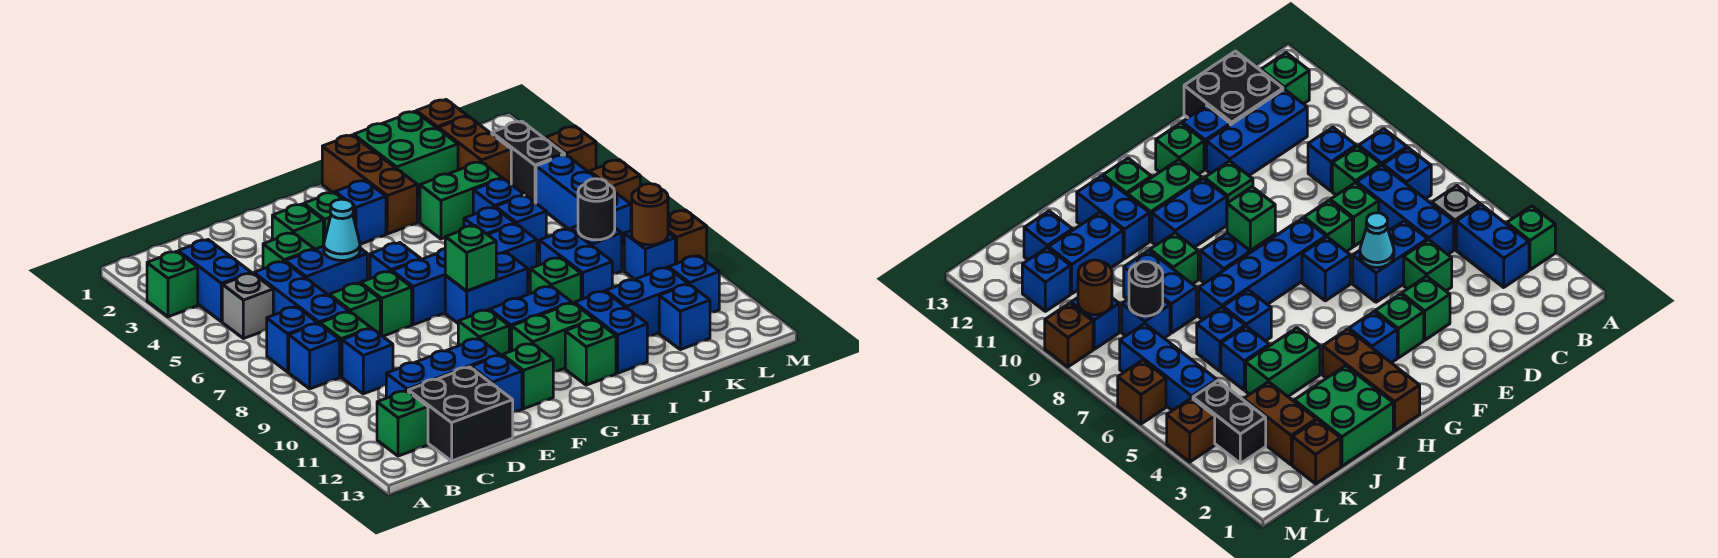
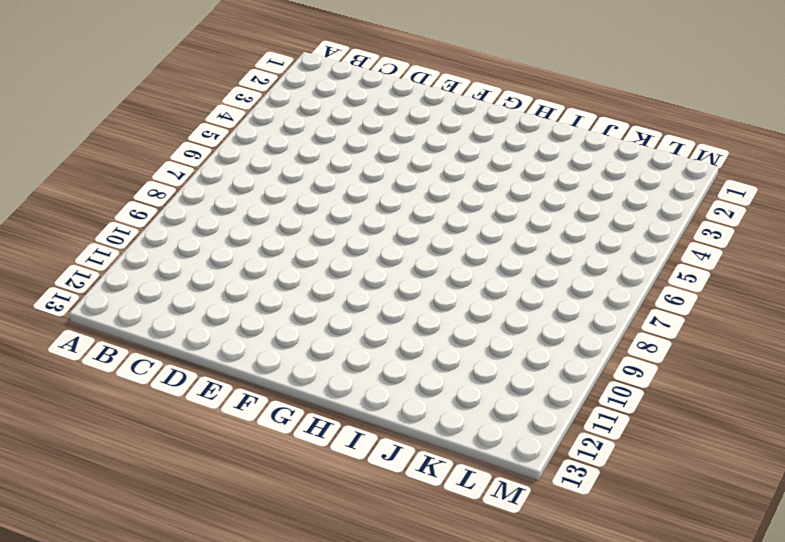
none -> green brick A3 level 1
none -> blue brick B3:B4 level 1
none -> grey brick B5 level 1
none -> blue brick B7 level 1

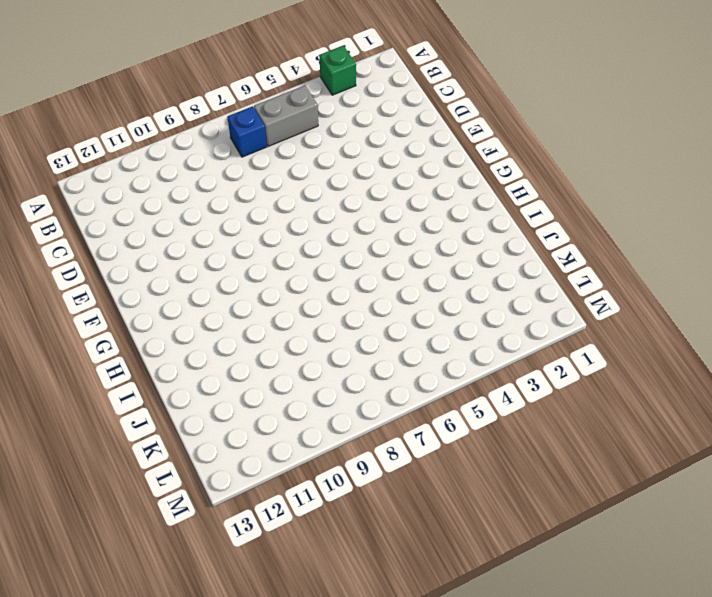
grey brick B5:B6 level 1 -> grey brick B5 level 1
none -> blue brick B3:B4 level 1
none -> blue brick B8 level 1
none -> green brick B12 level 1
none -> blue brick C5:C7 level 1

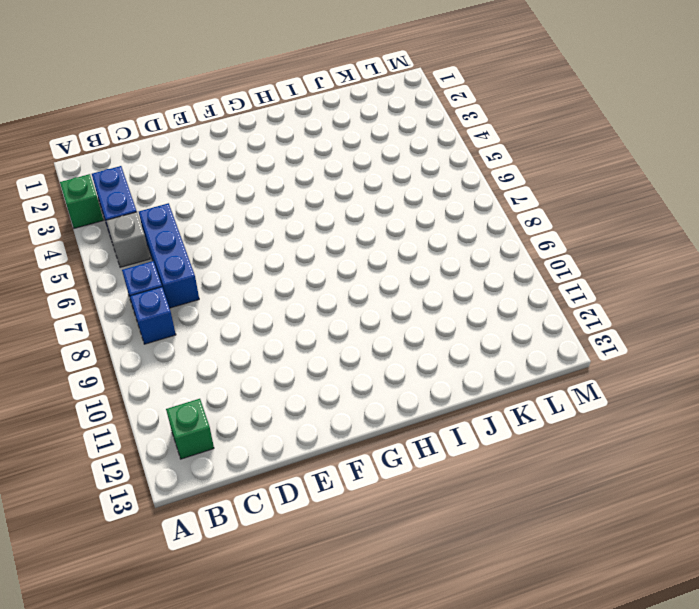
none -> green brick C8 level 1
none -> blue brick C9 level 1
none -> blue brick C11:E11 level 1
none -> black brick C12:D13 level 1

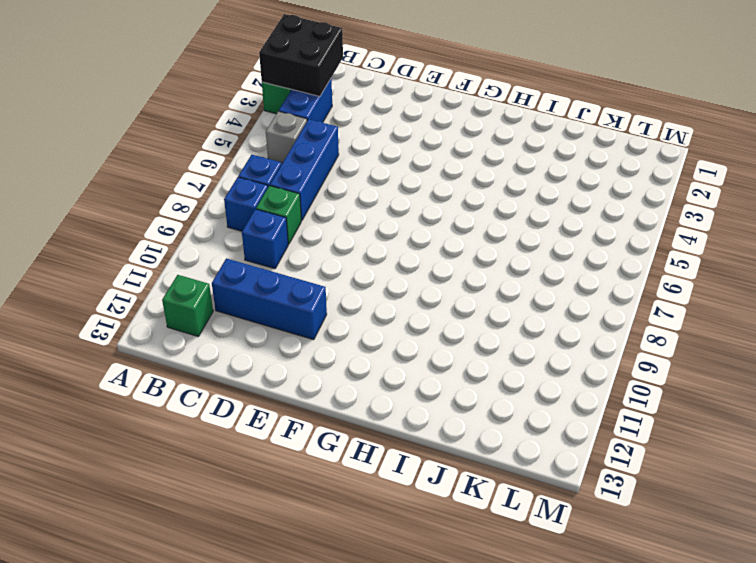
black brick A2:B3 level 2 -> black brick C12:D13 level 1
none -> green brick D4 level 1
none -> blue brick D5:E5 level 1
none -> green brick D7 level 1
none -> green brick E3 level 1

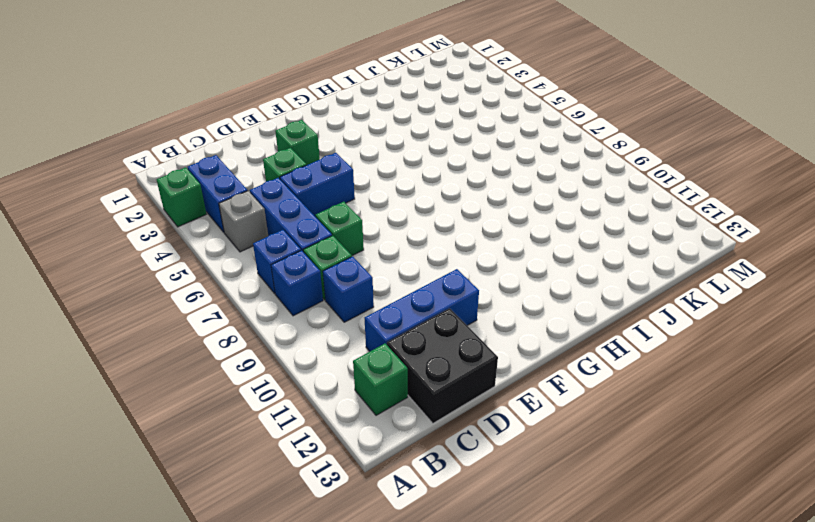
none -> green brick E7 level 1
none -> blue brick E12 level 1
none -> green brick F3 level 1
none -> blue brick F6 level 1

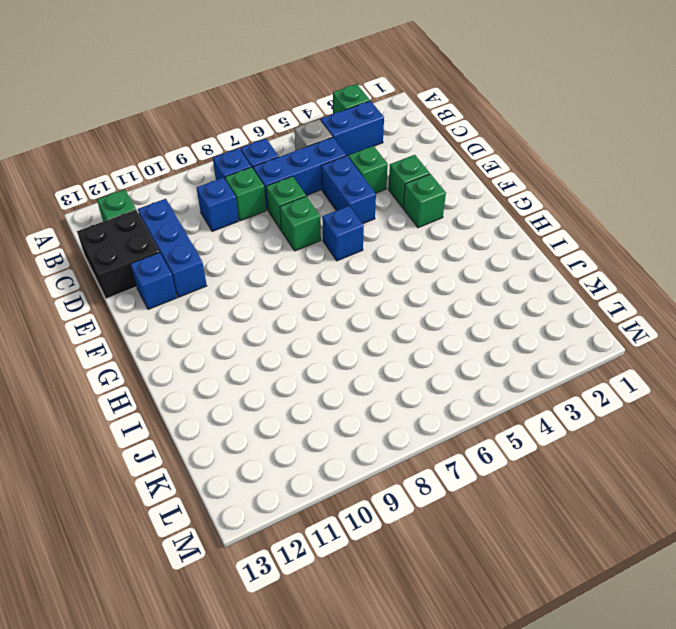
none -> blue brick F7:I7 level 1
none -> green brick F10 level 1
none -> green brick F12 level 1
none -> blue brick G3 level 1

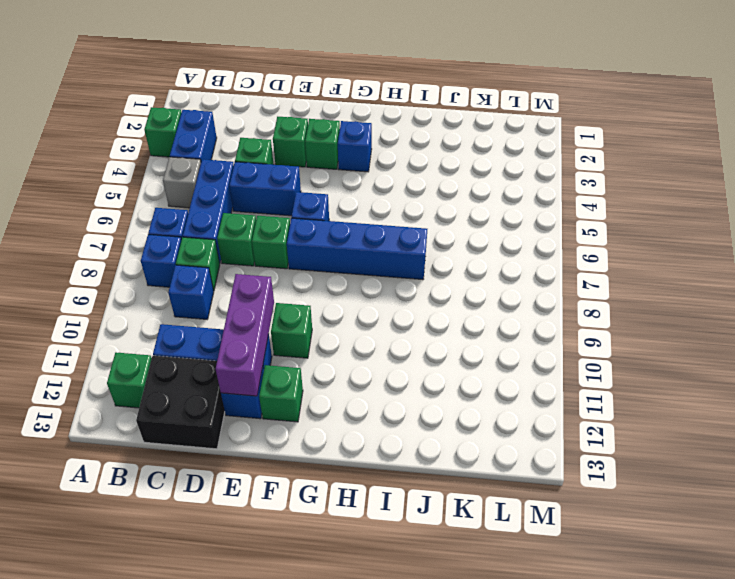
purple brick E10:E12 level 2 -> none
none -> blue brick G8:H8 level 1
none -> blue brick G10:H10 level 1
none -> green brick G11:H11 level 1
none -> brown brick H1:H3 level 1

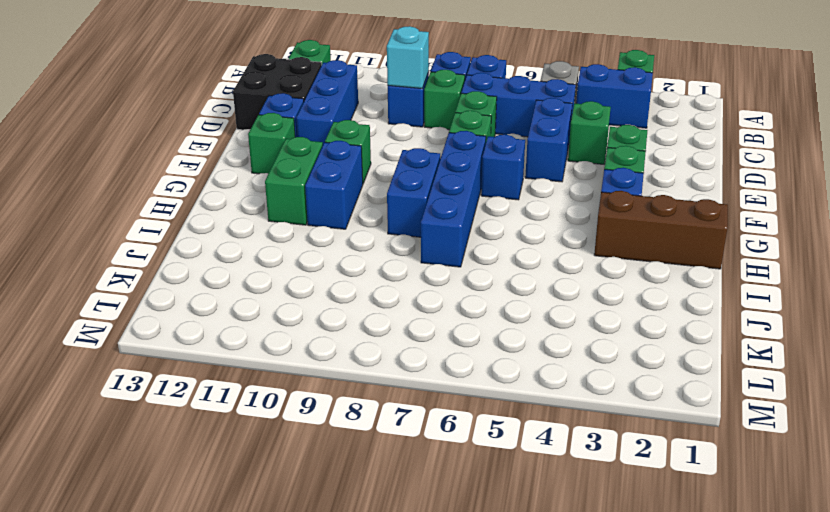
cyan brick C9 level 2 -> none
none -> green brick H12 level 1
none -> green brick I1:J2 level 1
none -> green brick I4:J4 level 1
none -> blue brick I6 level 1

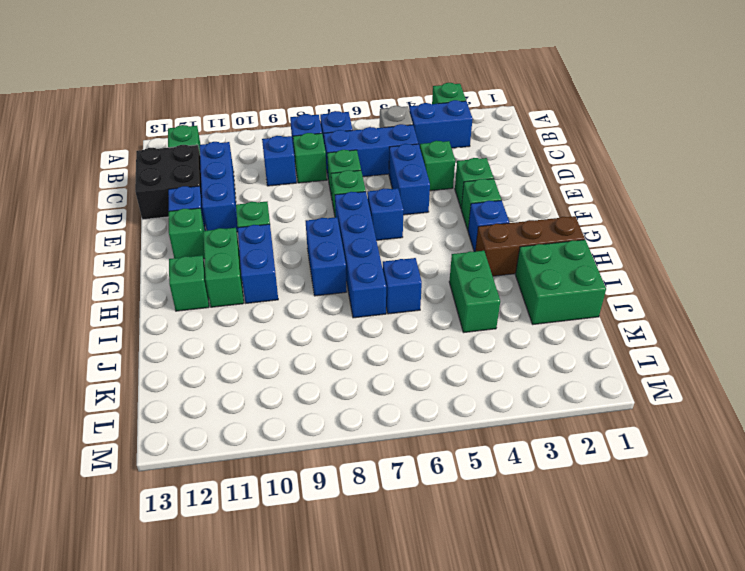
none -> green brick I9 level 1
none -> blue brick I11:I12 level 1
none -> blue brick J5 level 1
none -> blue brick J6 level 1

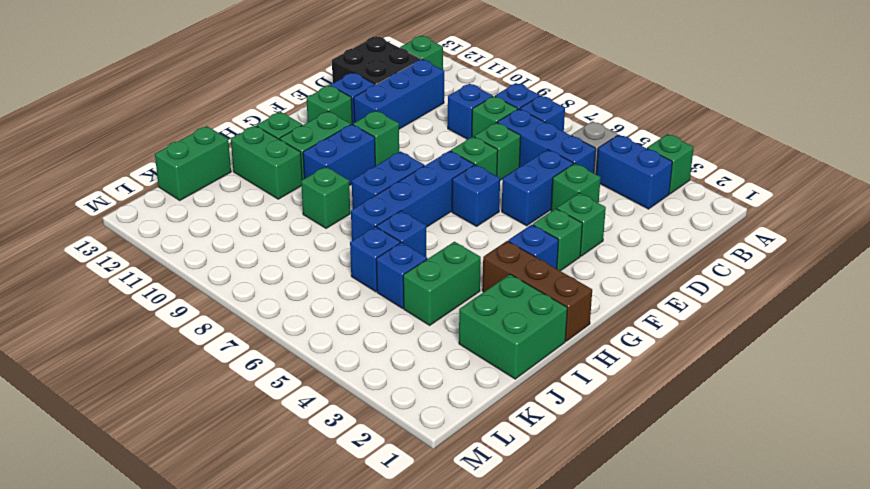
green brick I11:I12 level 1 -> blue brick I11:I12 level 1
green brick J13:K13 level 1 -> none
none -> blue brick J8:J9 level 1
none -> blue brick J11:K11 level 1
none -> brown brick K1 level 1
none -> brown brick K2:K3 level 1

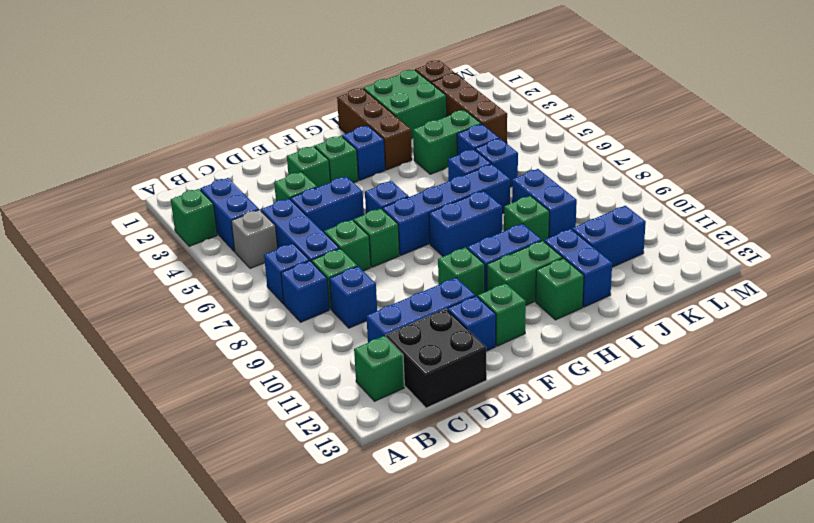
brown brick K2:K4 level 1 -> brown brick K2:K3 level 1
none -> blue brick K8 level 1
none -> blue brick K12 level 1
none -> black brick L3:L4 level 1
none -> blue brick L5:L7 level 1

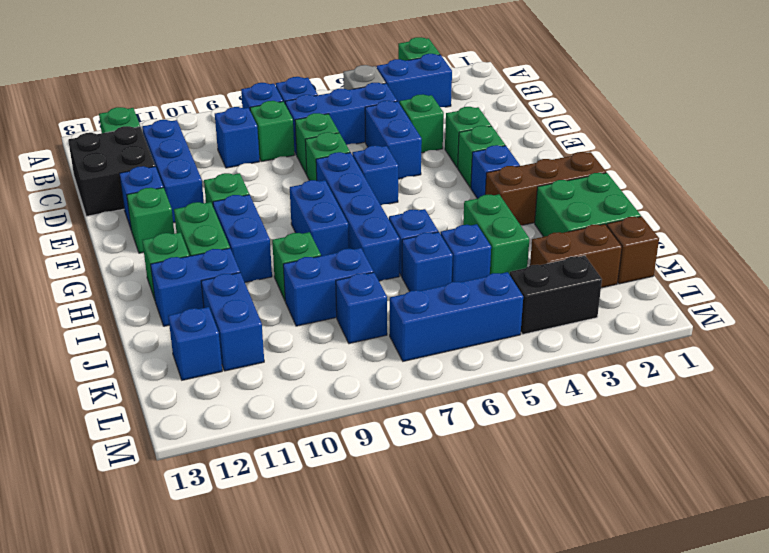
none -> blue brick L9 level 1
none -> blue brick L11 level 1
none -> brown brick M4 level 1
none -> brown brick M6 level 1

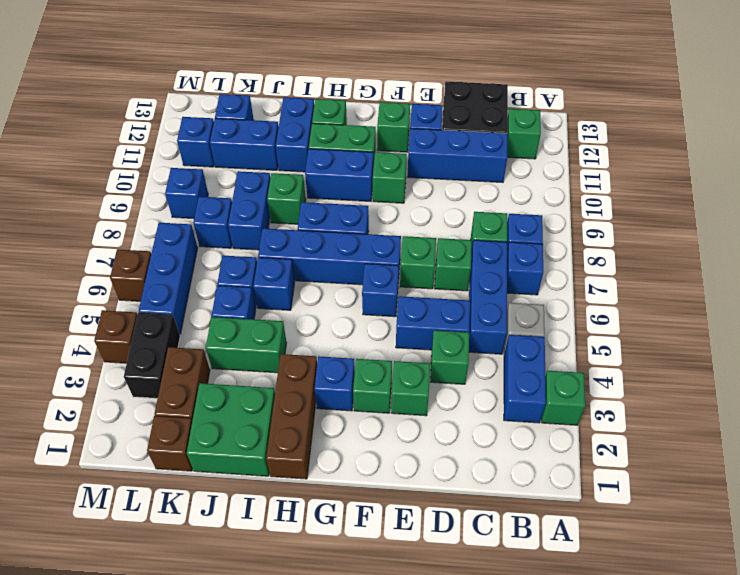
none -> blue brick C9 level 1
none -> brown brick M9 level 1
none -> cyan cone E5 level 2
none -> green brick G8 level 2

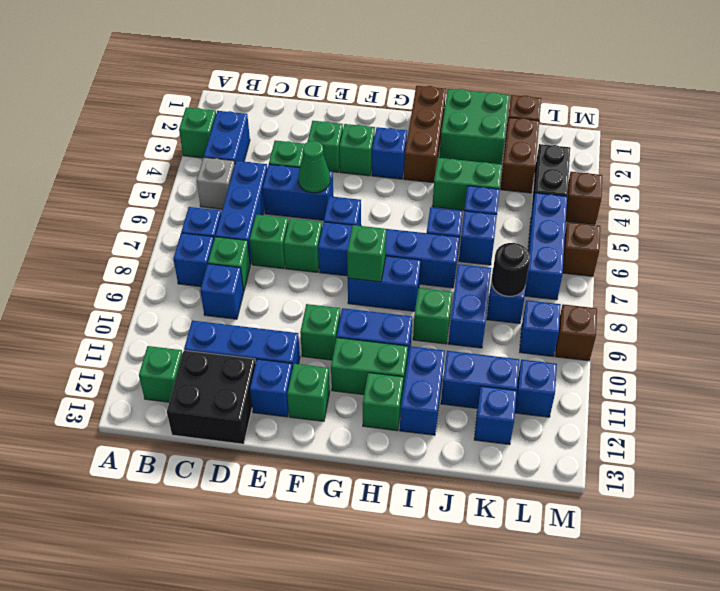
green cone E5 level 2 -> cyan cone E5 level 2
none -> brown round brick L9 level 2

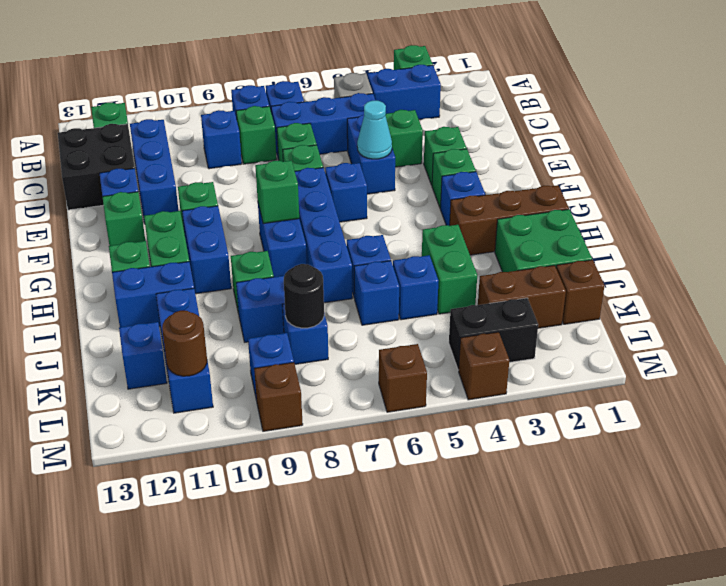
brown round brick L11 level 2 -> brown round brick L9 level 2
none -> blue brick L5:L7 level 1

